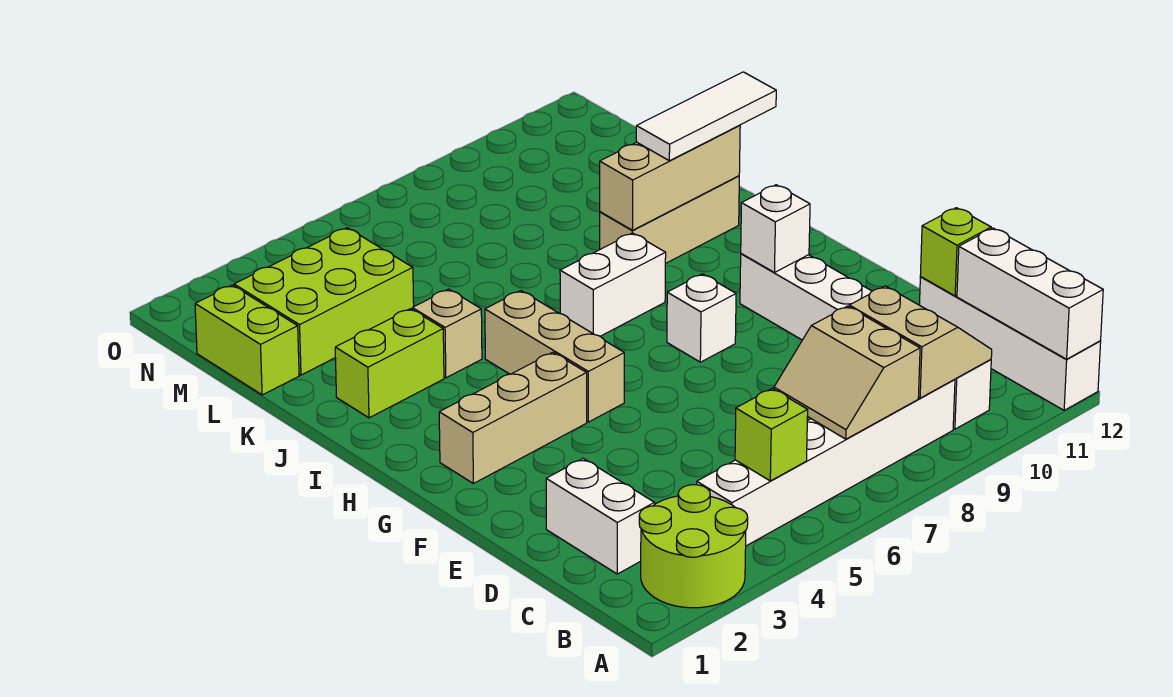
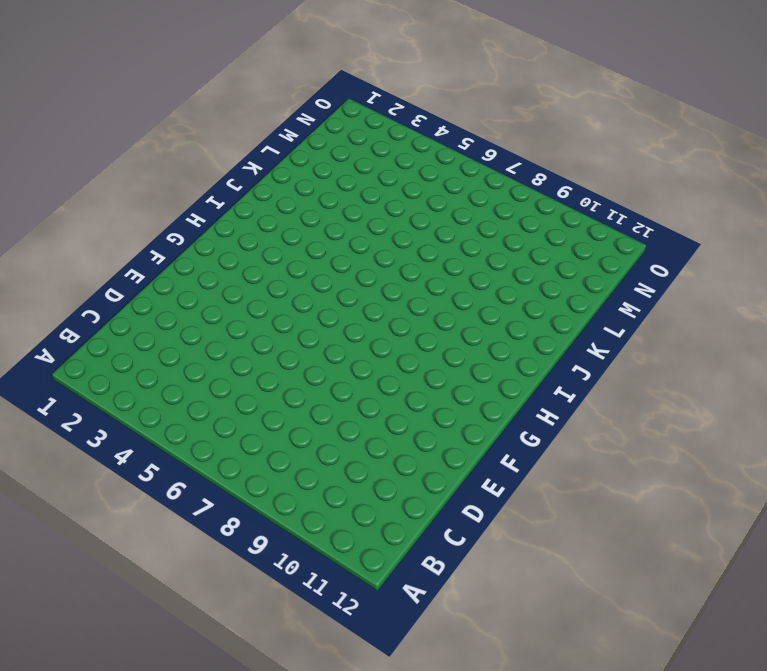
none -> lime round brick A2:B3 level 1
none -> white brick A12:D12 level 1
none -> white brick B4:B9 level 1

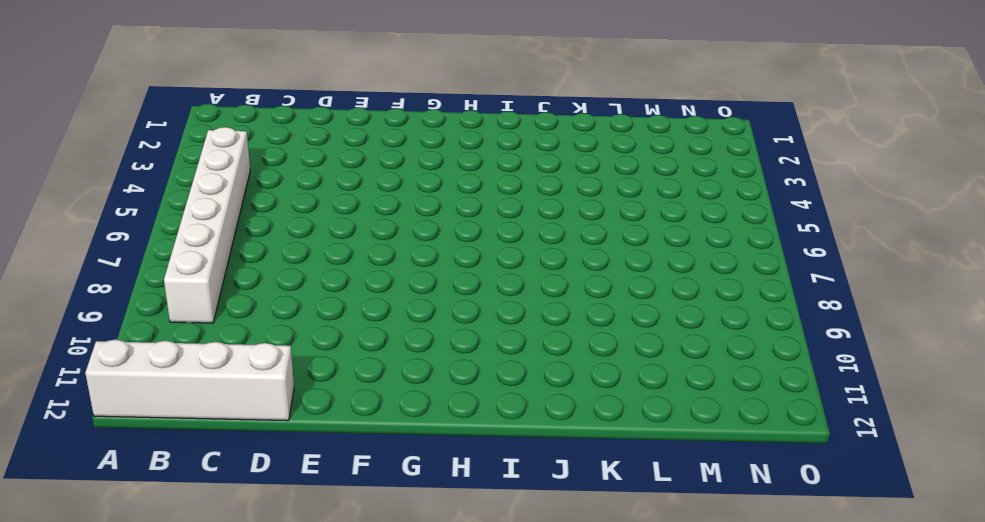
none -> lime round brick A2:B3 level 1
none -> white brick B10:G10 level 1
none -> white brick C2:D2 level 1

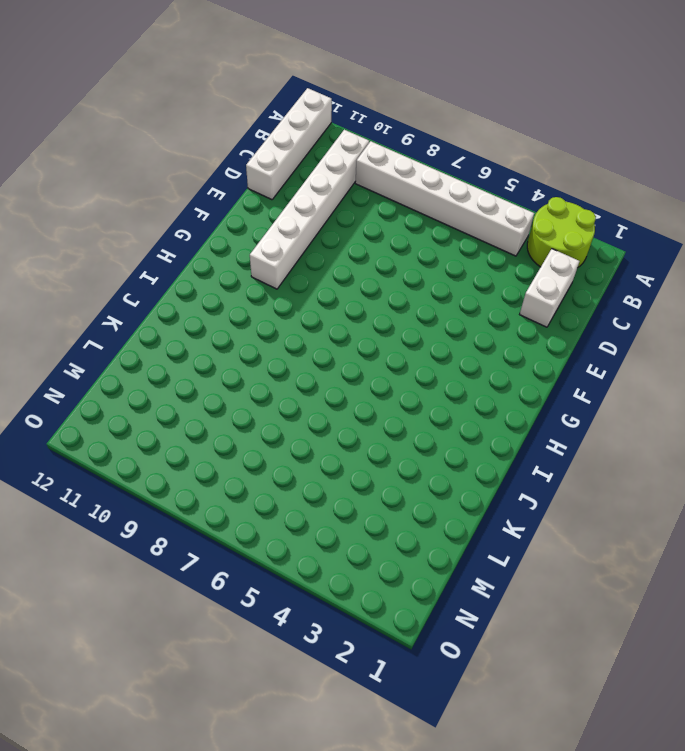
none -> tan brick G2:G4 level 1
none -> tan brick G5:I5 level 1
none -> white brick G8 level 1

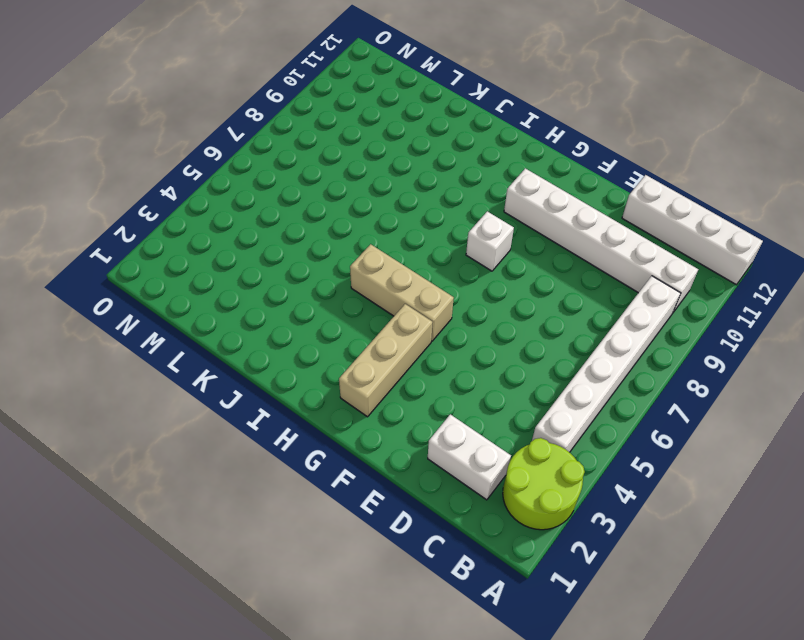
none -> white brick I7:I8 level 1
none -> lime brick J2:J3 level 1
none -> tan brick J4 level 1

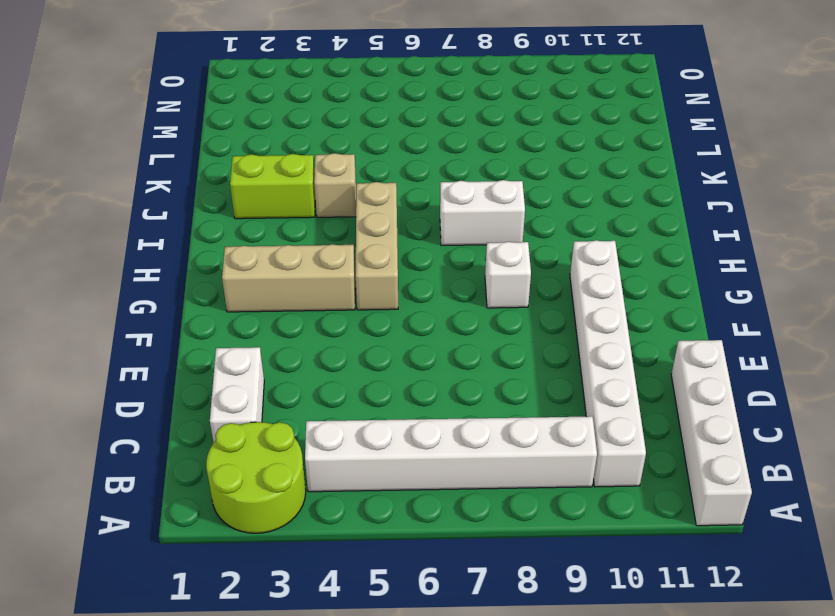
none -> tan brick J9:J11 level 1
none -> lime brick L1:M1 level 1
none -> lime brick L2:M4 level 1

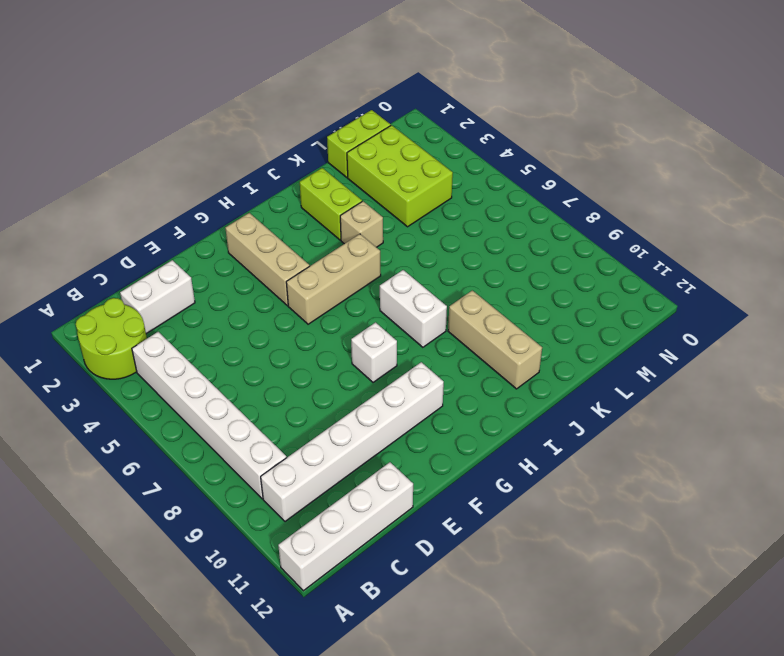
none -> white brick A12:C12 level 2
none -> lime brick B5 level 2
none -> tan slope B7:C8 level 2 top 8

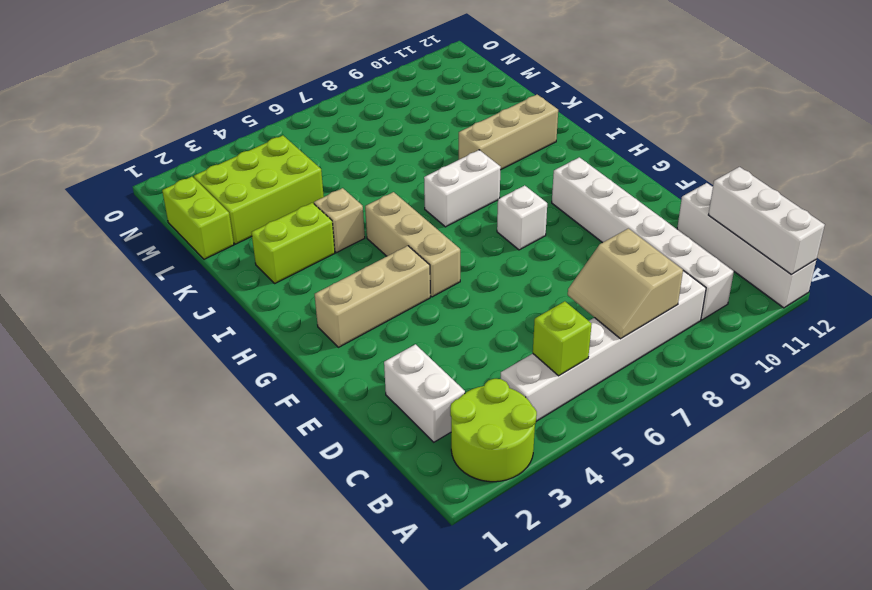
none -> tan slope B9:C10 level 2 top 9
none -> lime brick D12 level 2
none -> white brick G10 level 2

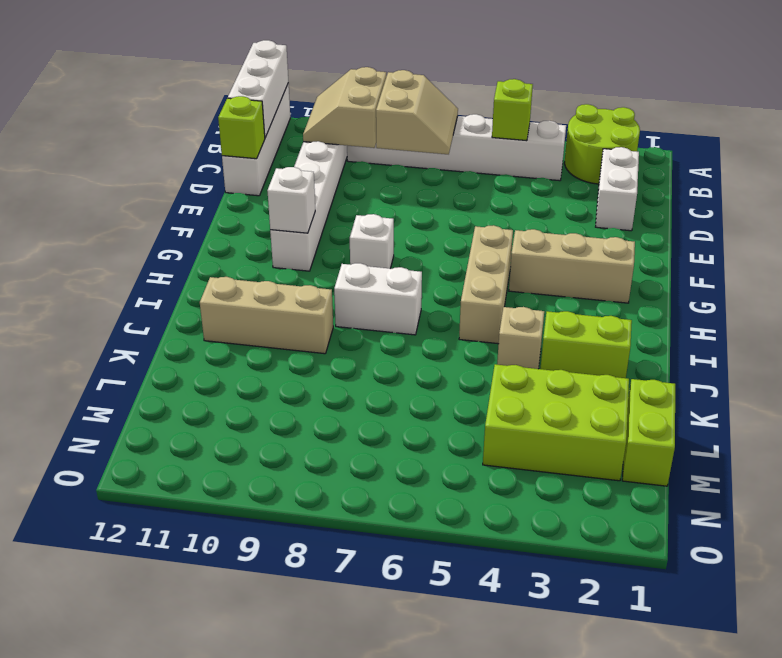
none -> tan brick J9:J11 level 2
none -> white tile J10:J12 level 3

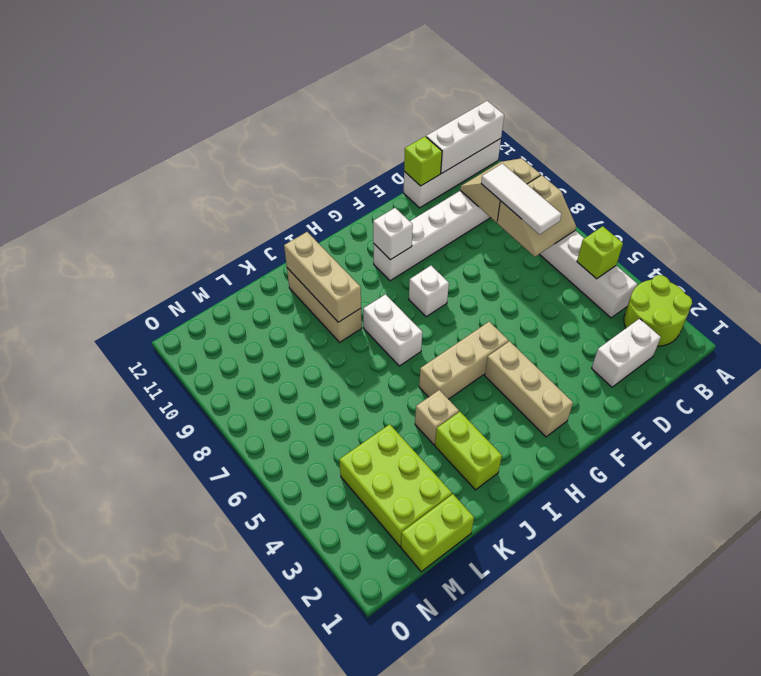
white tile C7:C9 level 3 -> white tile J10:J12 level 3

